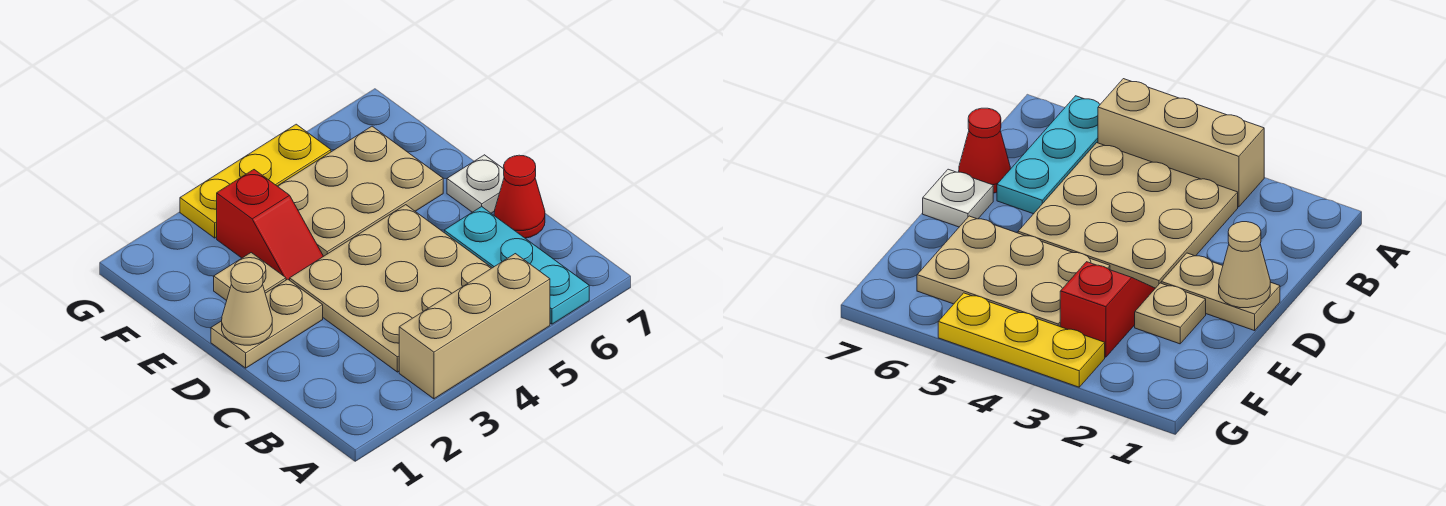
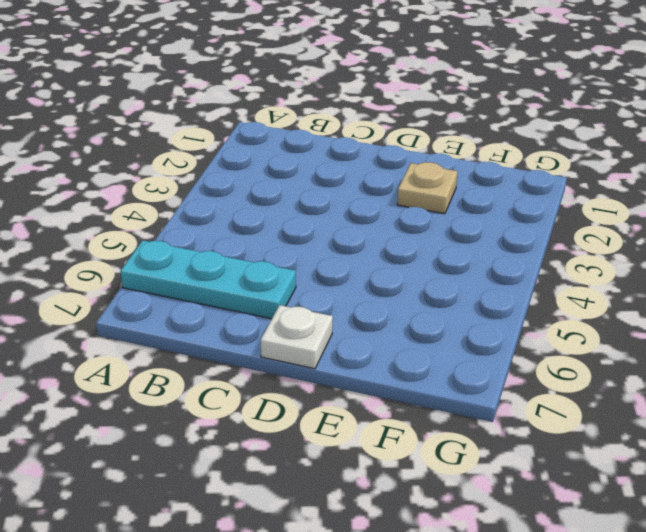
none -> tan brick A3:A5 level 1
none -> tan plate B3:D5 level 1

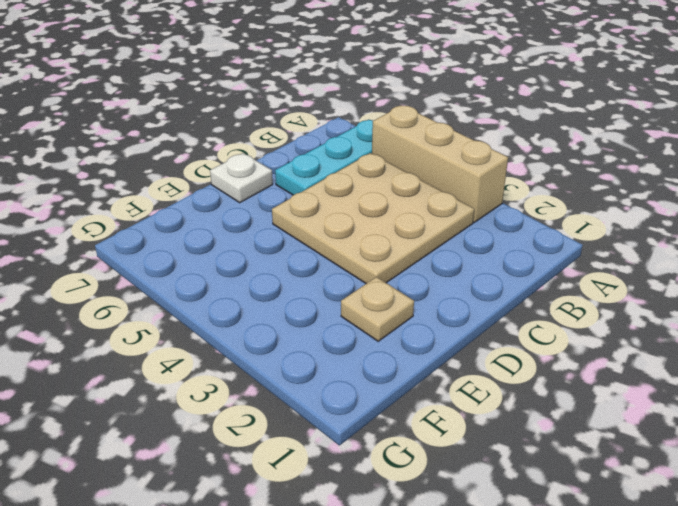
none -> red cone C7 level 1
none -> tan plate D1:D2 level 1

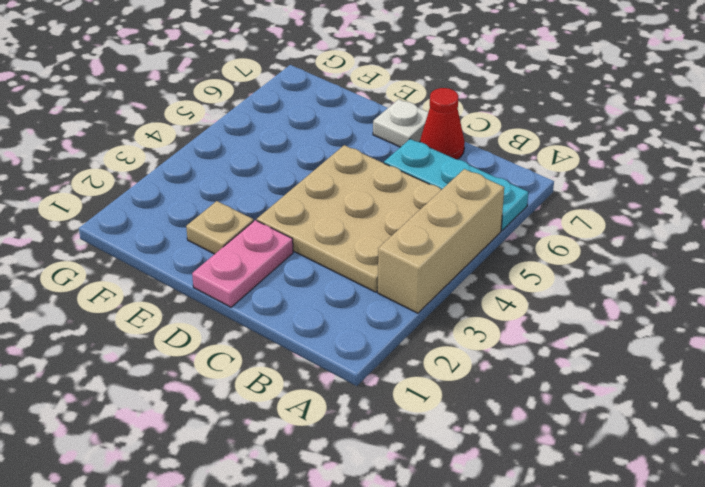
pink plate D1:D2 level 1 -> tan plate D1:D2 level 1
none -> red slope E3:F3 level 1 top F
none -> tan plate E4:F6 level 1

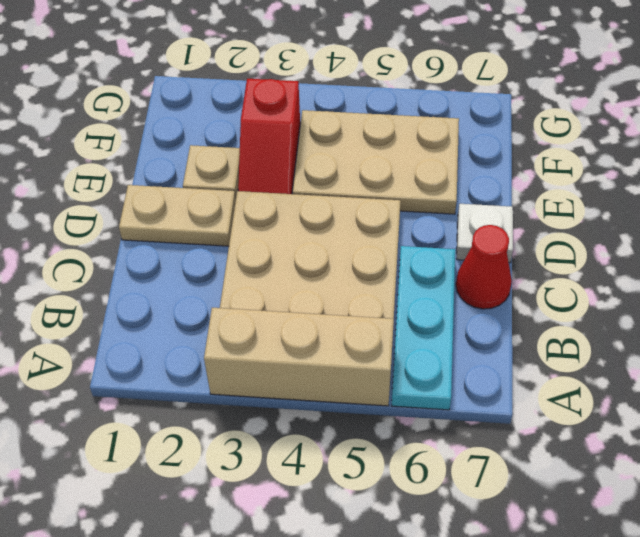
none -> yellow plate G3:G5 level 1
none -> tan cone D1 level 2

